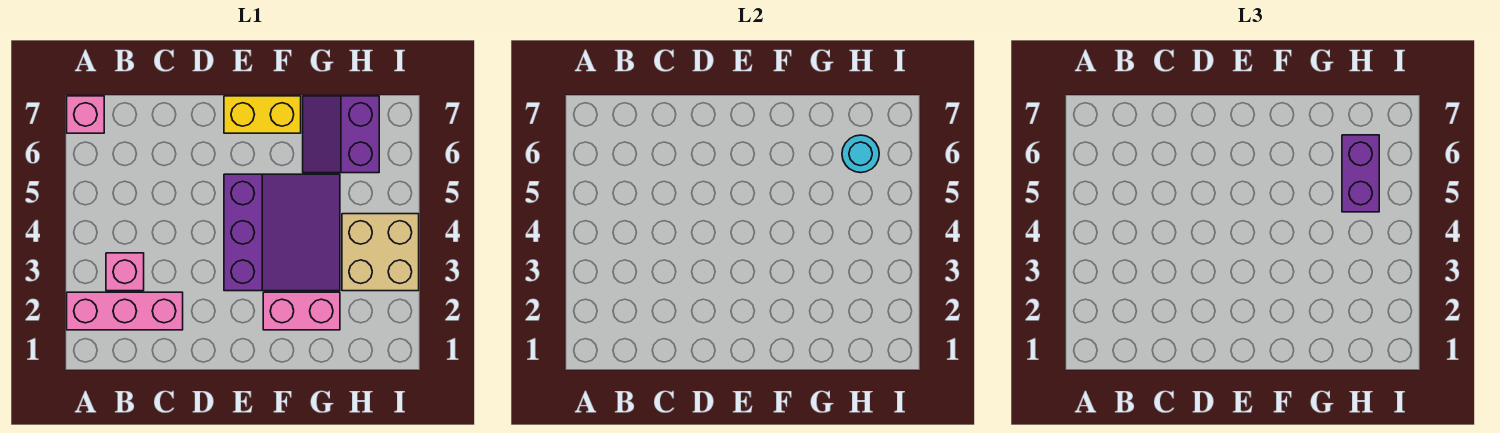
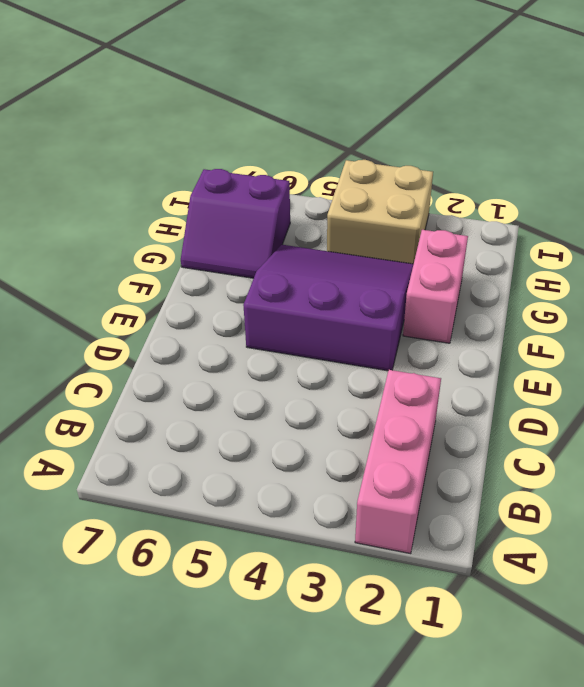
none -> pink brick A7 level 1
none -> pink brick B3 level 1

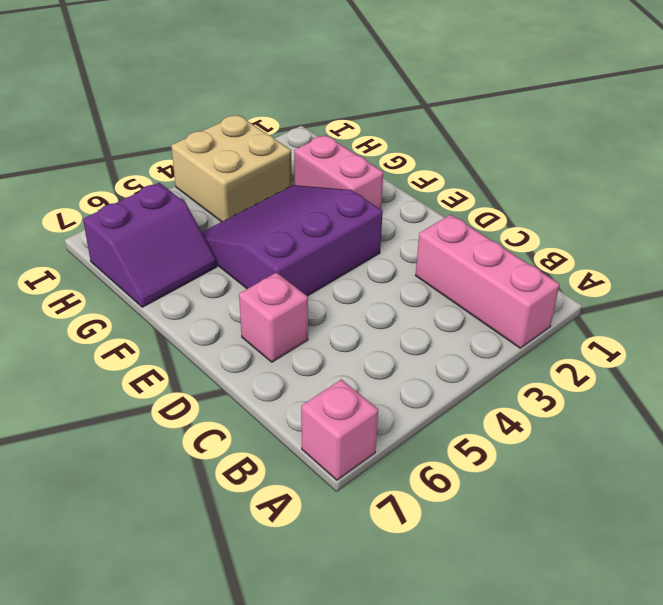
pink brick D6 level 1 -> pink brick B3 level 1
none -> yellow brick E7:F7 level 1
none -> cyan round brick H6 level 2

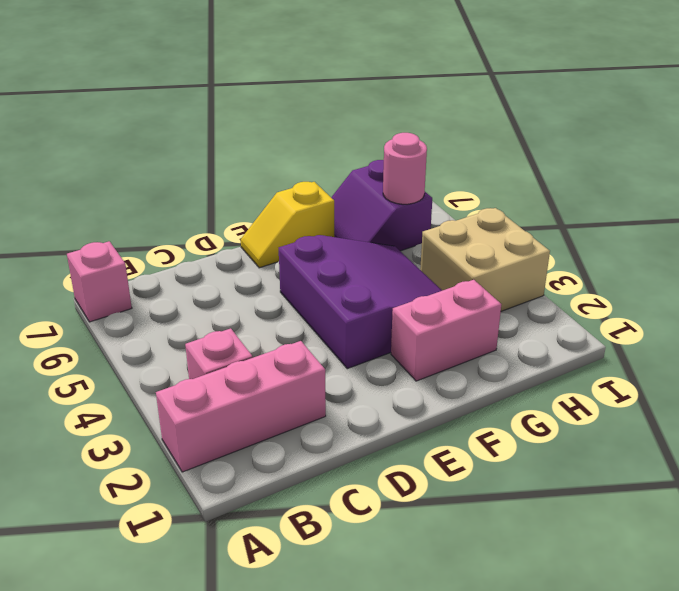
yellow slope E7:F7 level 1 top F -> yellow brick E7:F7 level 1
pink round brick H6 level 2 -> cyan round brick H6 level 2
none -> purple brick H5:H6 level 3

